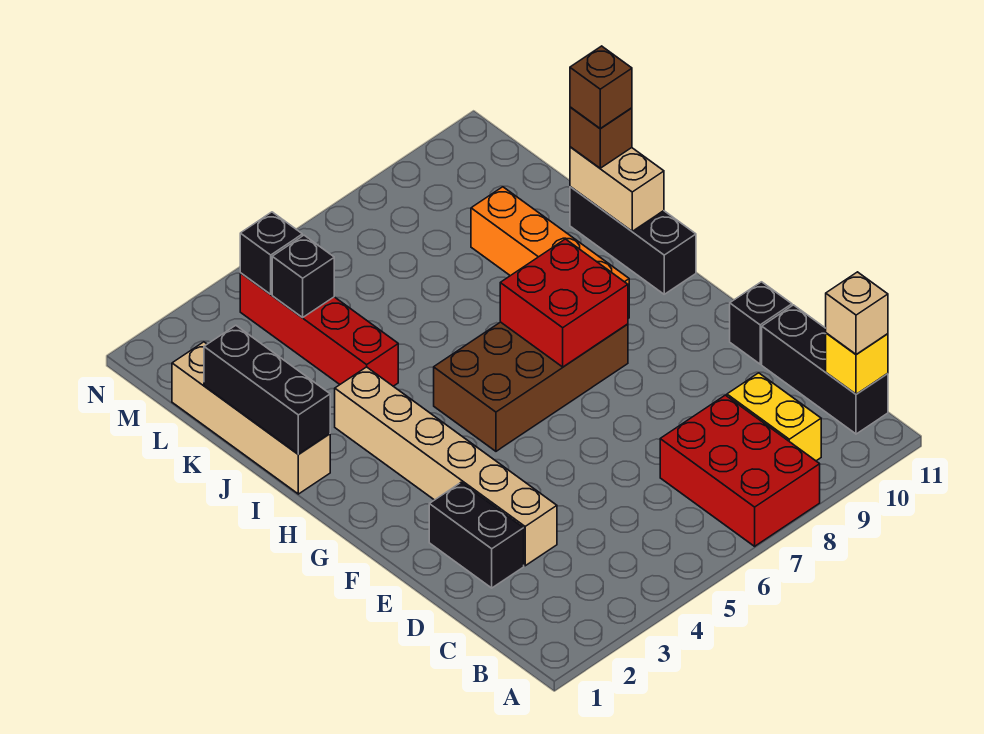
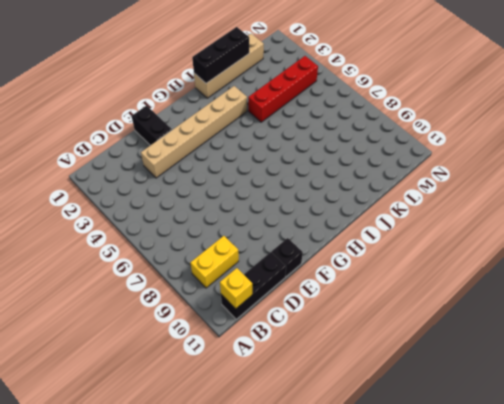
black brick E1:E2 level 1 -> black brick D2:E2 level 1
none -> red brick A7:C8 level 1
none -> brown brick G5:H8 level 1
none -> orange brick H9:K9 level 1

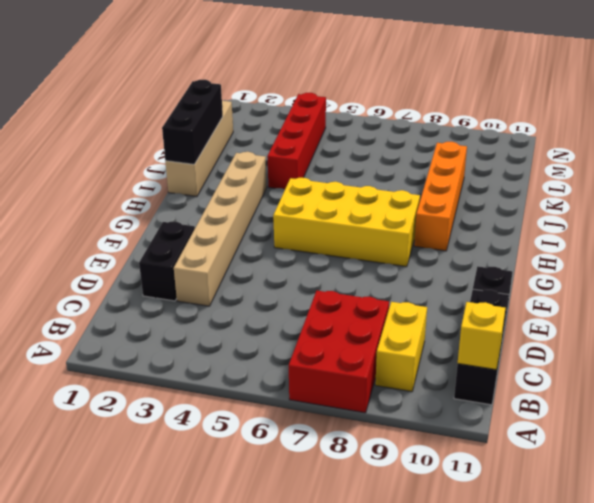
yellow brick G5:H8 level 1 -> brown brick G5:H8 level 1
none -> black brick H11:J11 level 1
none -> red brick G7:H8 level 2
none -> tan brick I11:J11 level 2

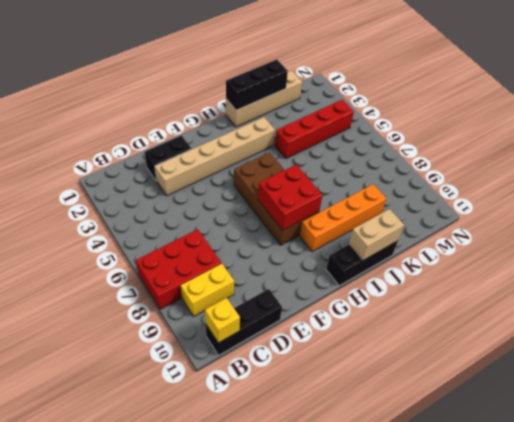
none -> black brick E11 level 1
none -> black brick L4 level 2
none -> black brick M4 level 2

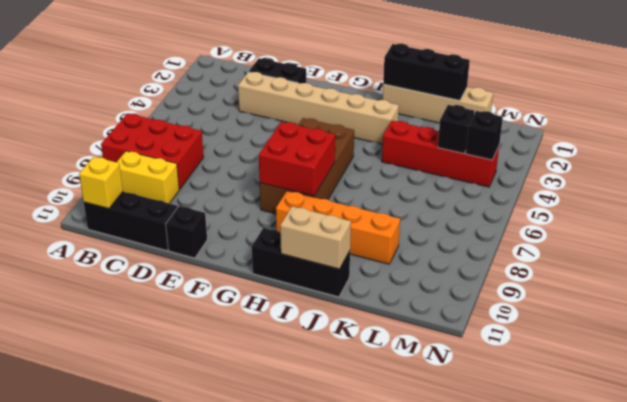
none -> tan brick B11 level 3
none -> brown brick J11 level 3
none -> brown brick J11 level 4

